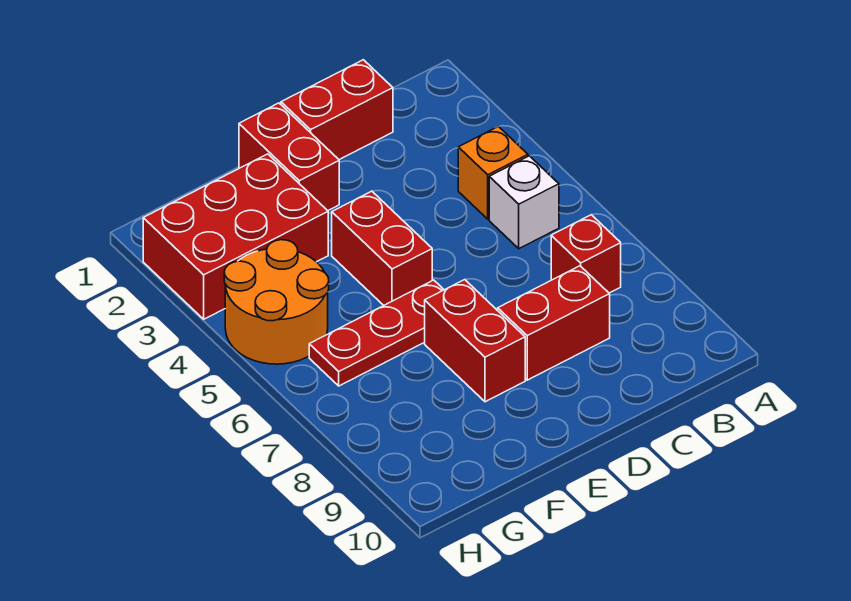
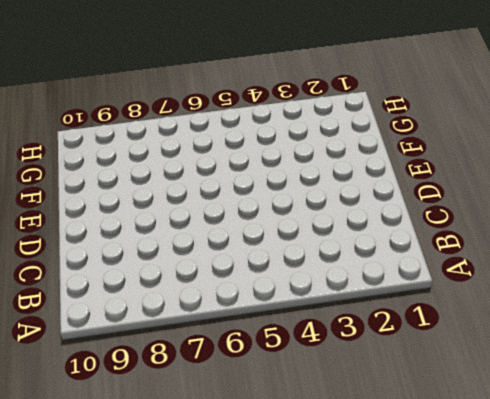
none -> orange brick B4 level 1
none -> white brick B5 level 1

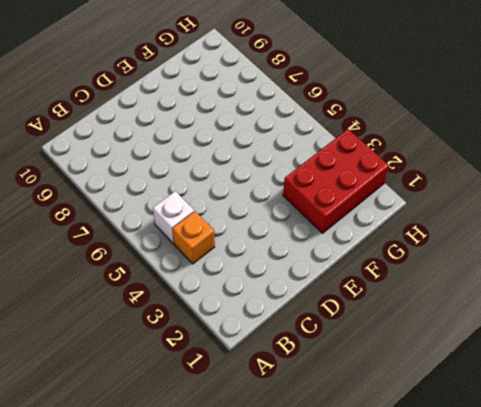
none -> red brick B7 level 1
none -> red brick C1:D1 level 1

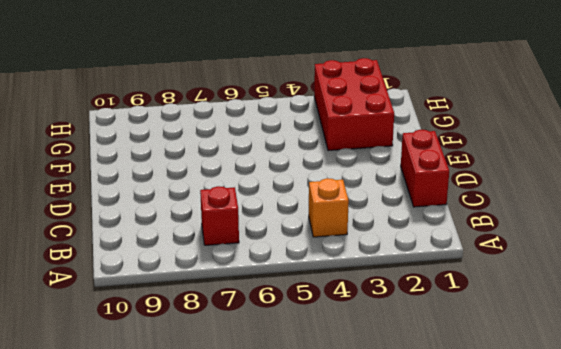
none -> white brick B5 level 1
none -> red brick C8:D8 level 1

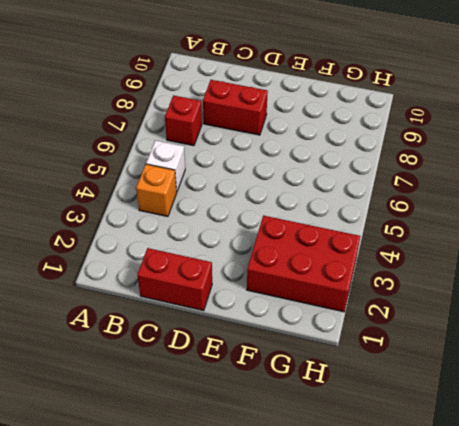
none -> red brick E1:E2 level 1
none -> red brick E4:E5 level 1

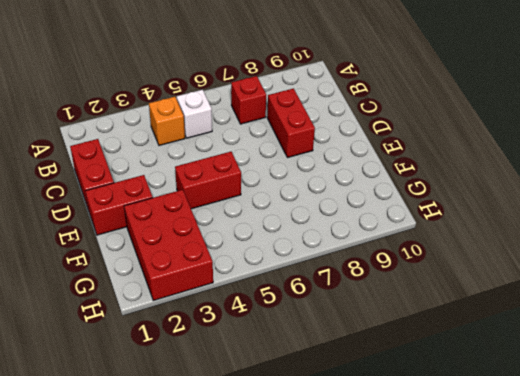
none -> red plate E6:G6 level 1
none -> red brick E7:E8 level 1

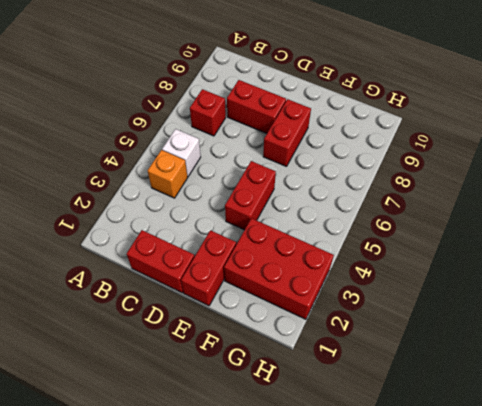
none -> red plate E6:G6 level 1
none -> orange round brick G4:H5 level 1

